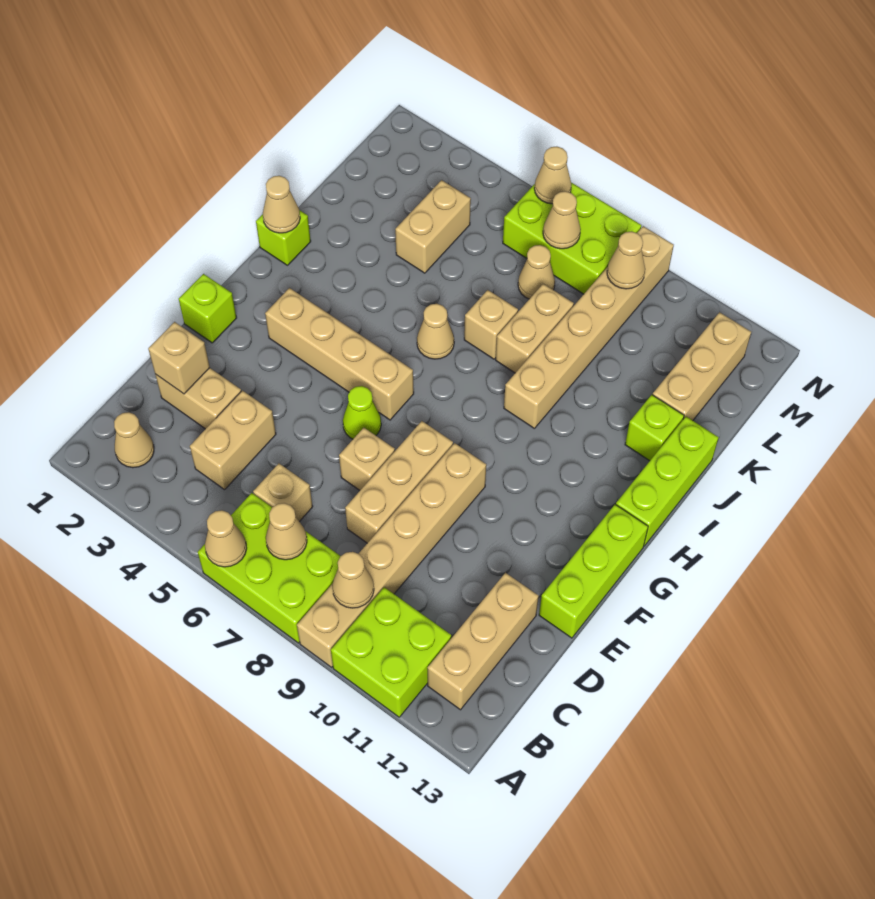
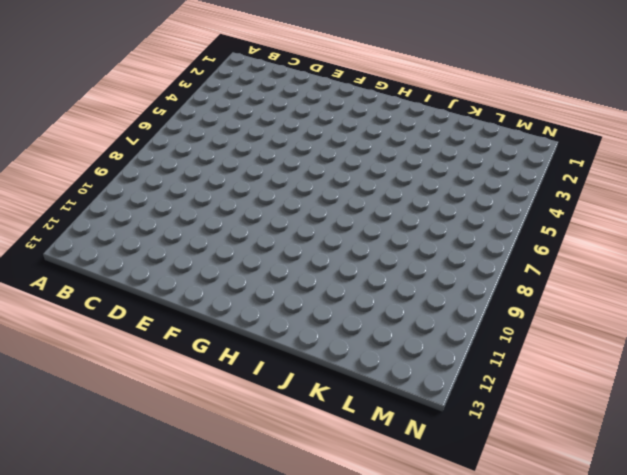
none -> lime brick A6:B8 level 1
none -> tan brick A9:F9 level 1
none -> lime brick A10:B11 level 1
none -> tan cone B2 level 1

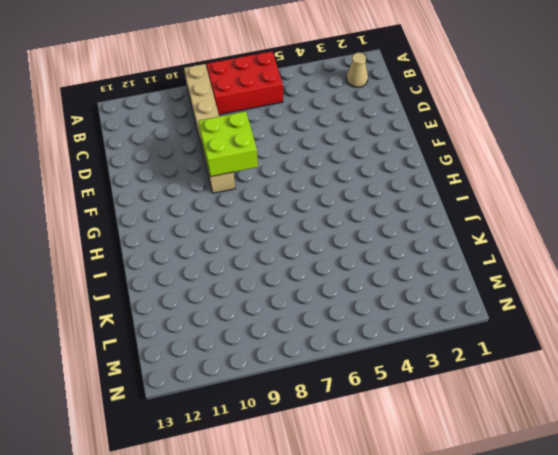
red brick A6:B8 level 1 -> lime brick A6:B8 level 1
lime brick E8:F9 level 2 -> lime brick A10:B11 level 1
none -> tan brick B12:D12 level 1
none -> tan brick C4:D4 level 1
none -> tan brick C6 level 1
none -> tan brick D2:D3 level 1

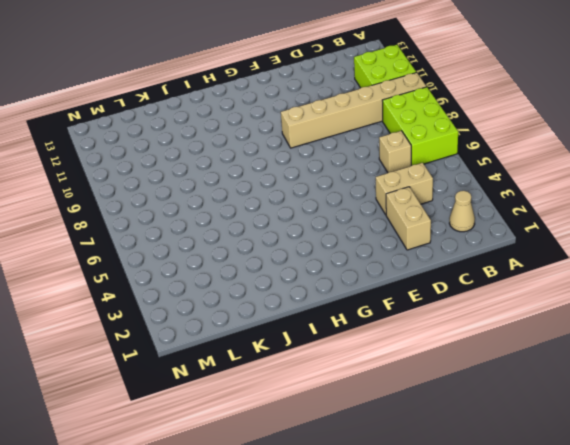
none -> tan brick B12:D12 level 1
none -> tan brick D8:F8 level 1
none -> tan brick E7 level 1
none -> lime brick E13:G13 level 1

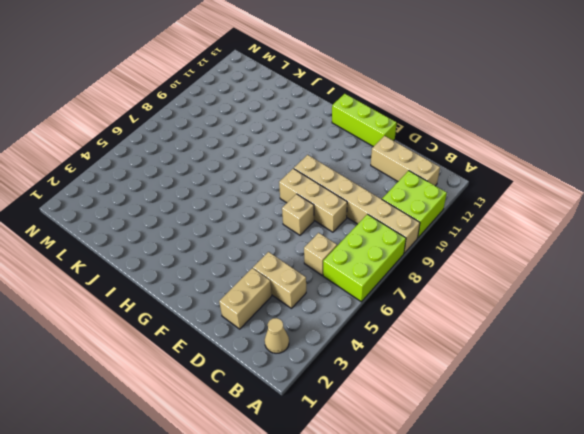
none -> lime brick F1 level 1
none -> lime cone F6 level 1
none -> tan brick G3:G6 level 1
none -> lime brick H13:J13 level 1

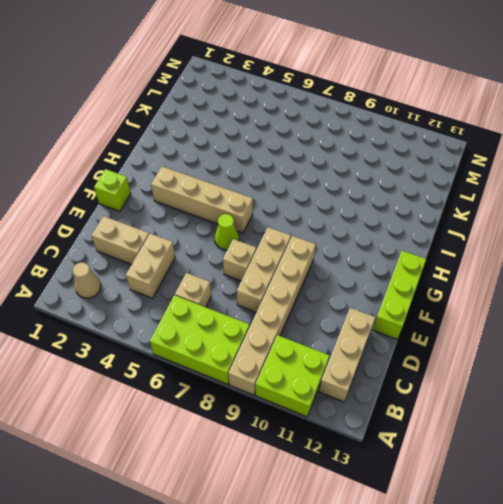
none -> lime brick H13:J13 level 1
none -> lime brick I1 level 1
none -> tan cone I6 level 1
none -> tan brick I9:N9 level 1

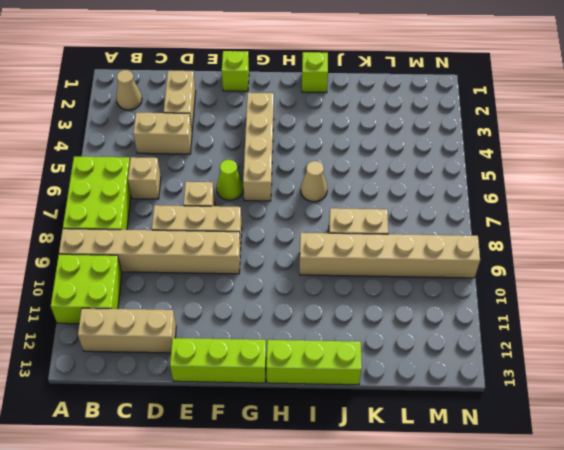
none -> tan brick J7 level 1
none -> lime brick J12 level 1
none -> tan brick K4:L4 level 1
none -> tan brick K12:M12 level 1

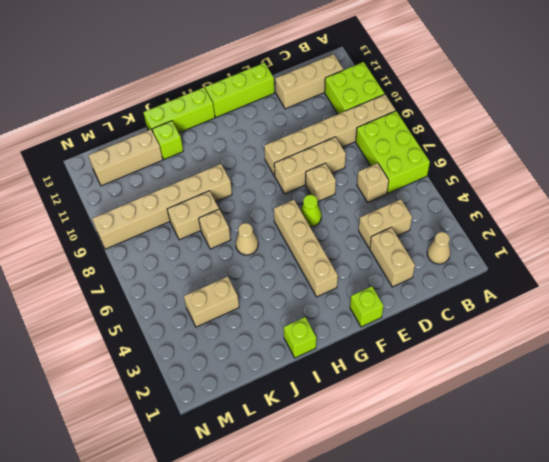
none -> tan cone L7 level 1
none -> lime brick M6:N8 level 1
none -> tan cone A6 level 2
none -> tan cone B7 level 2

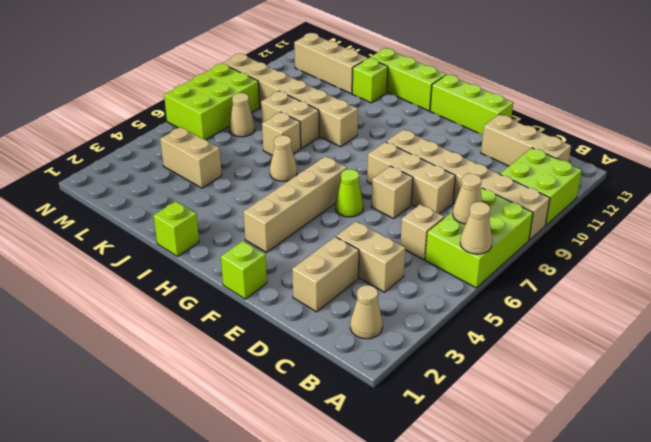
none -> tan cone B9 level 2
none -> tan brick D2 level 2
none -> tan cone I1 level 2
none -> tan cone M7 level 2

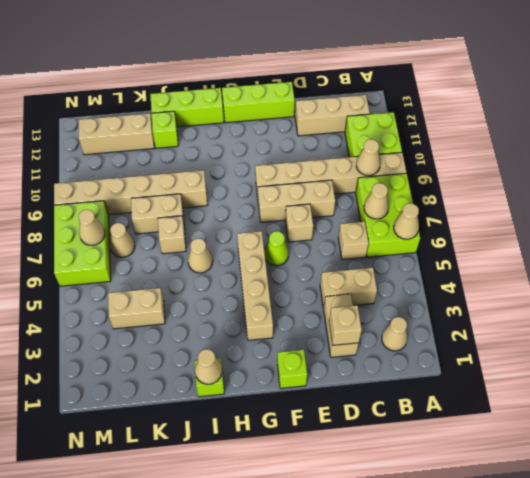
none -> tan cone M9 level 2
none -> tan cone N6 level 2

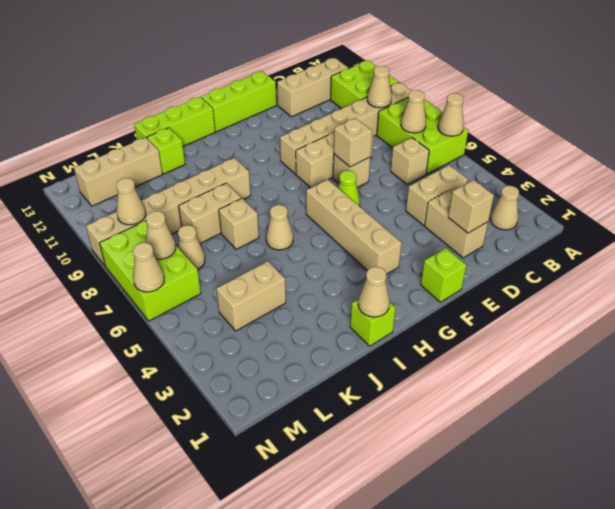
tan brick E7 level 2 -> none

